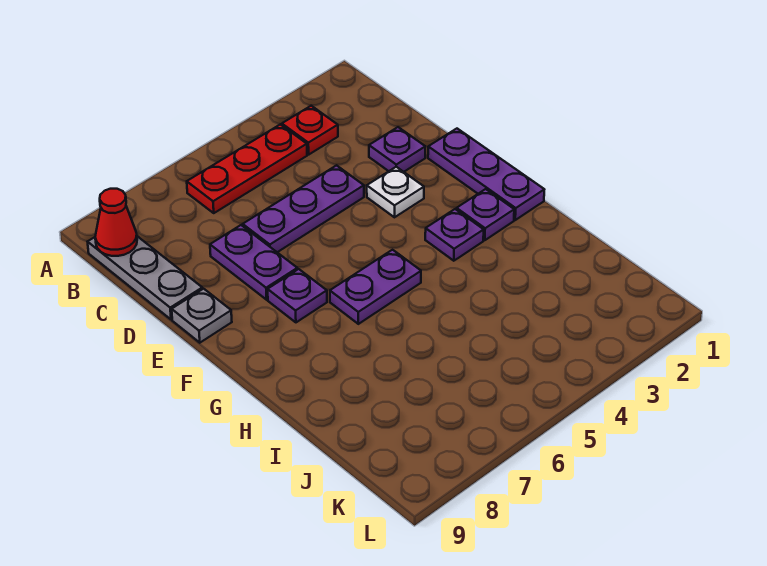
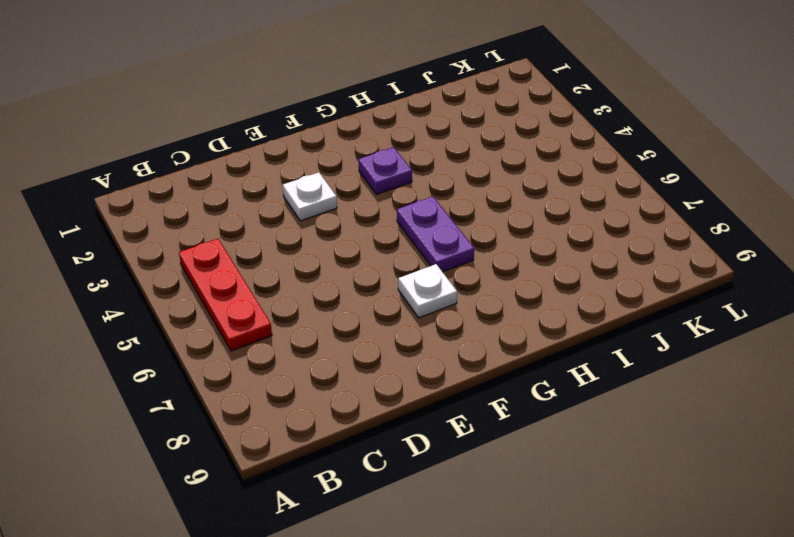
white plate F7 level 1 -> purple plate F7 level 1
none -> red plate B3 level 1
none -> grey plate B9:D9 level 1
none -> purple plate D2 level 1

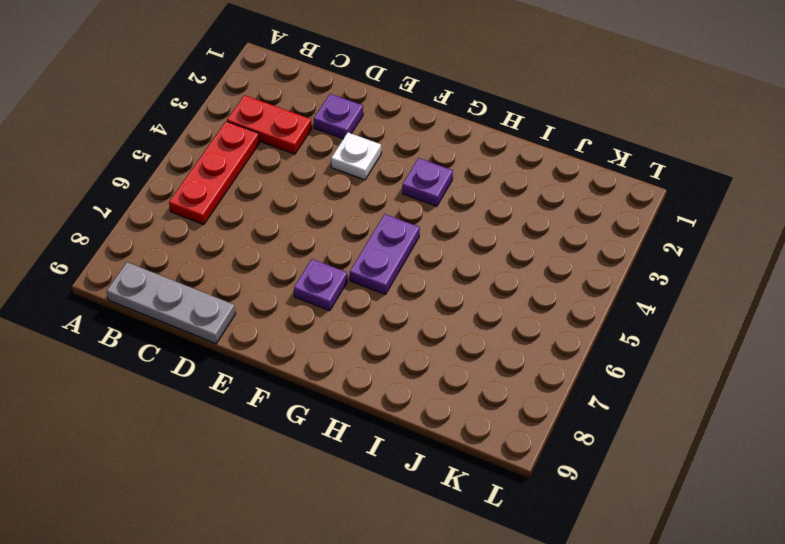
red plate B3:C3 level 1 -> red plate B3 level 1
none -> purple plate D4:D6 level 1
none -> purple plate D7:E7 level 1
none -> purple plate E1:G1 level 1

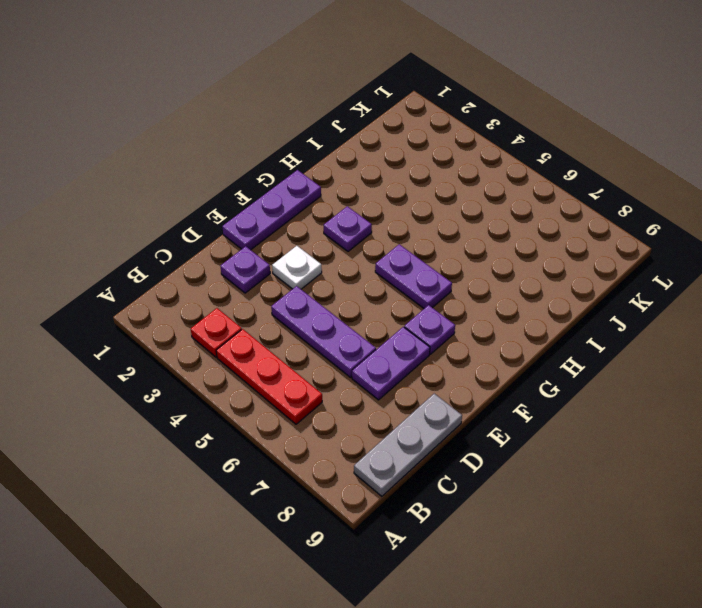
none -> grey plate E9 level 1
none -> purple plate G2 level 1
none -> red cone B9 level 2

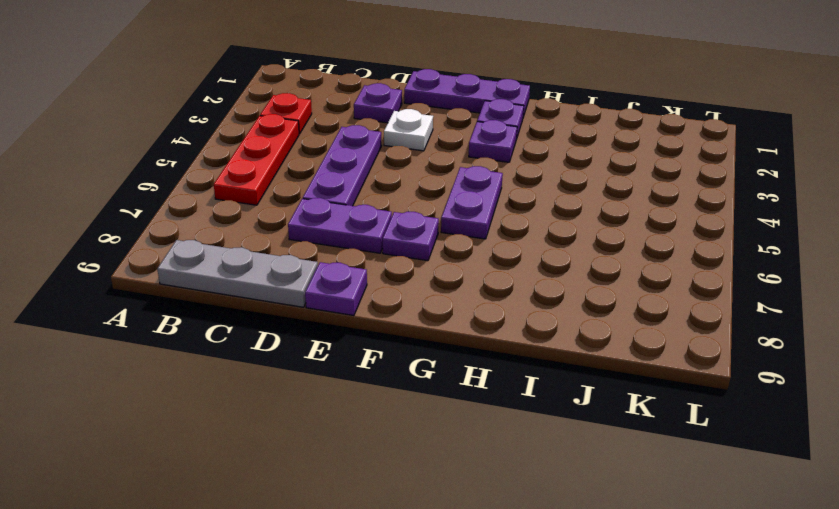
purple plate E9 level 1 -> grey plate E9 level 1
none -> red cone B9 level 2

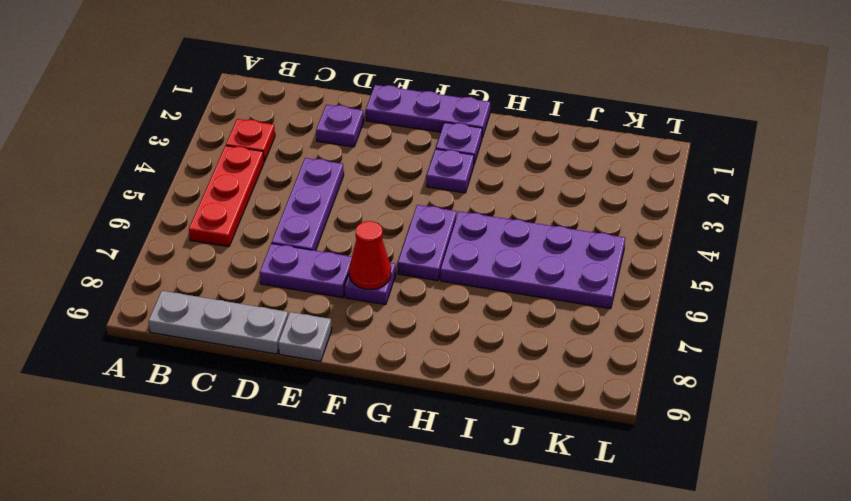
red cone F7 level 2 -> red cone B9 level 2
purple plate H5:K6 level 1 -> none
none -> white plate E3 level 1

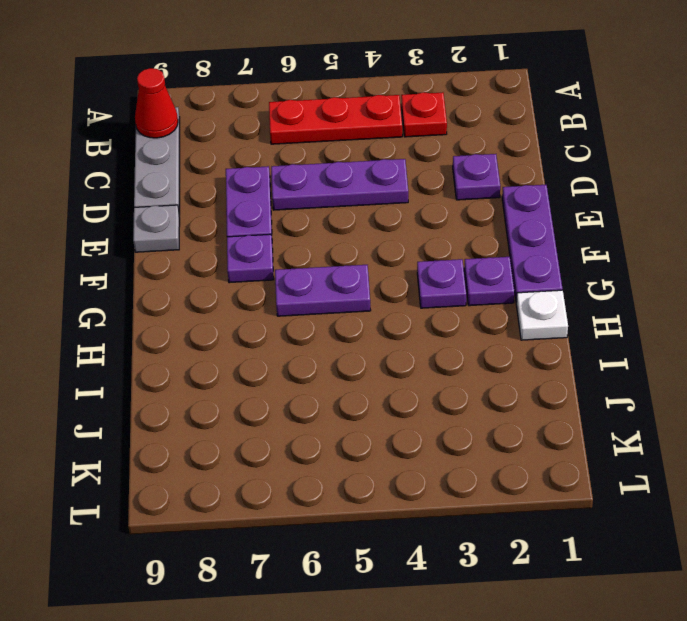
white plate H1 level 1 -> white plate E3 level 1

